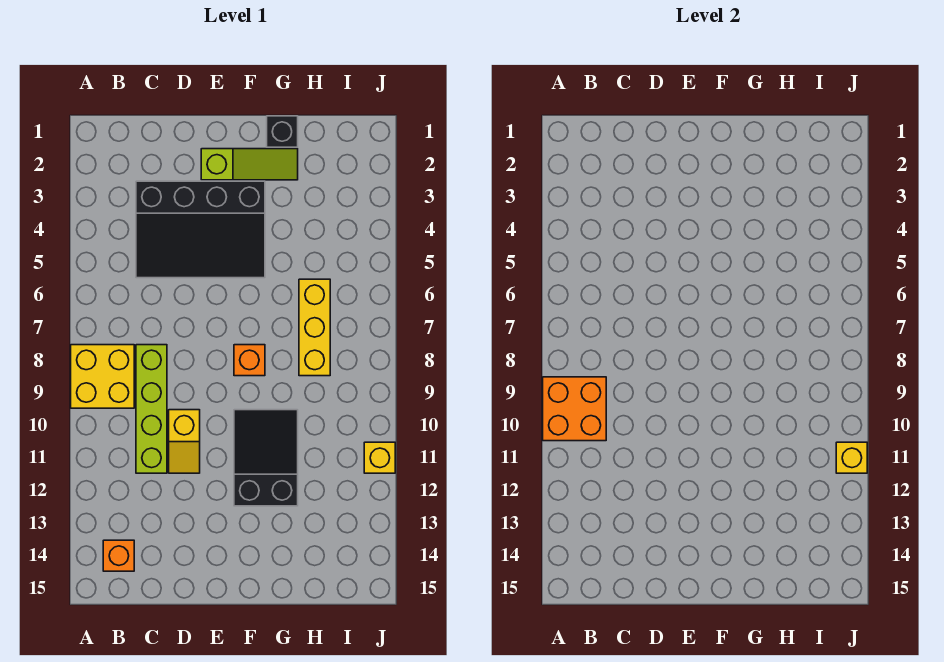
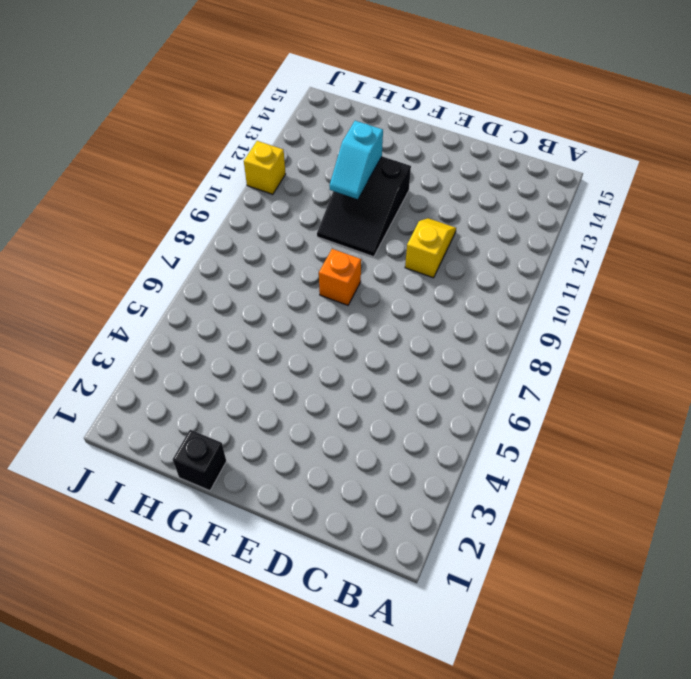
cyan slope G11:G12 level 2 top 12 -> none
none -> yellow brick A8:B9 level 1
none -> orange brick B14 level 1
none -> black slope C3:F5 level 1 top 3

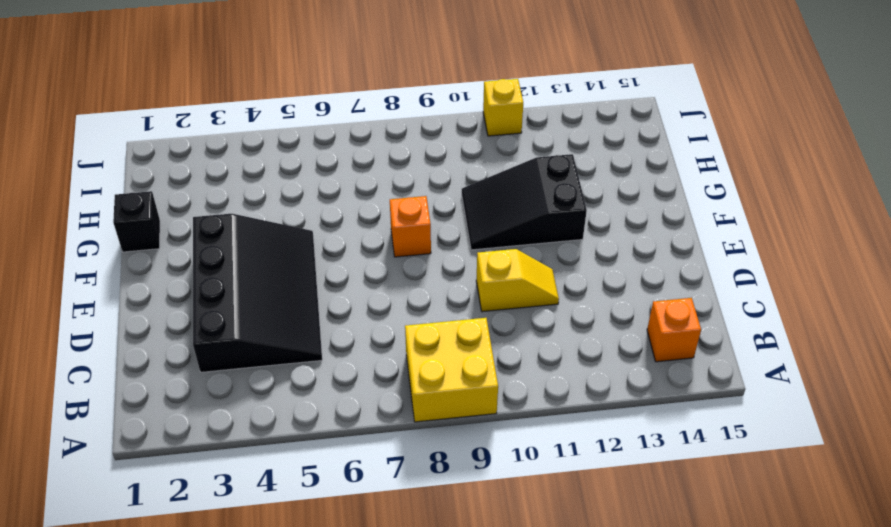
none -> lime brick C8:C11 level 1
none -> lime slope E2:G2 level 1 top E
none -> yellow brick H6:H8 level 1

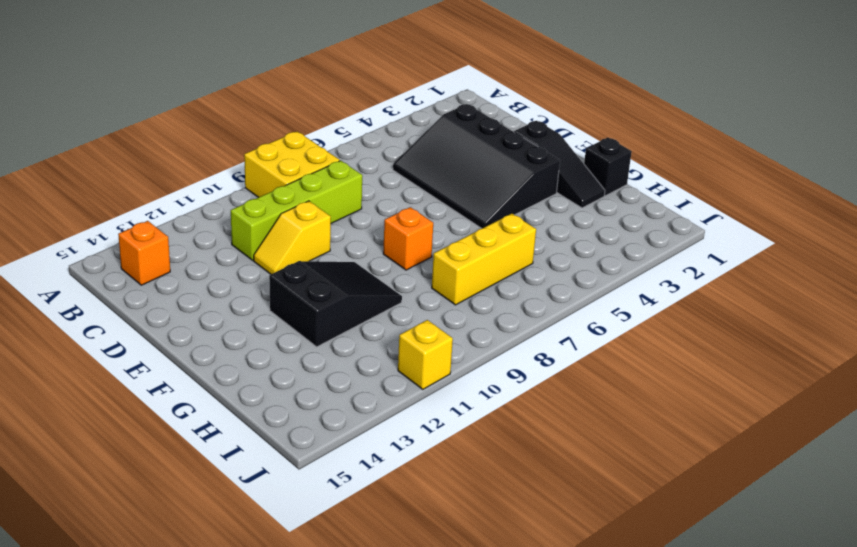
black slope E2:G2 level 1 top E -> lime slope E2:G2 level 1 top E
none -> orange brick A9:B10 level 2
none -> yellow brick J11 level 2

